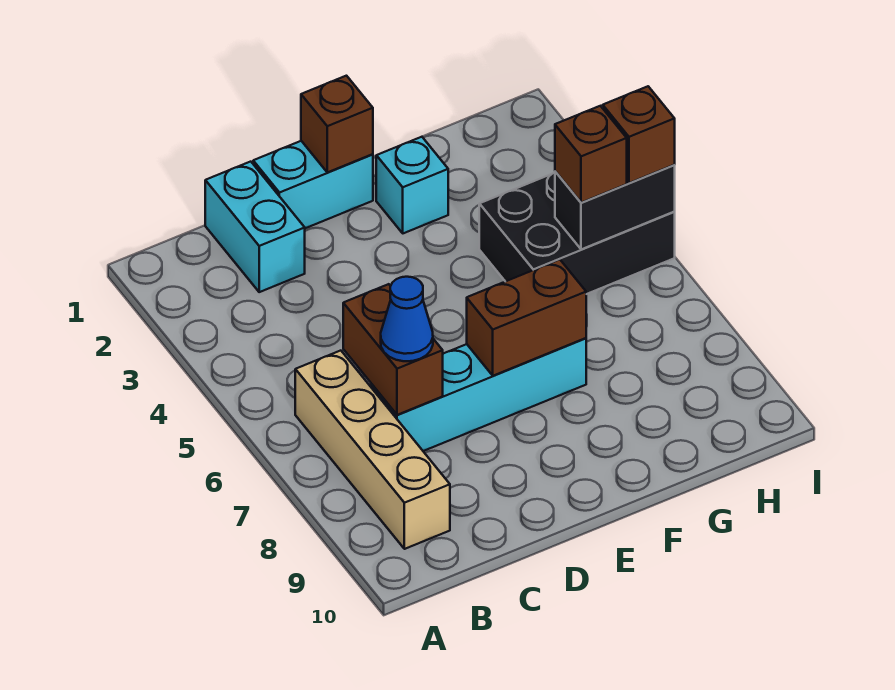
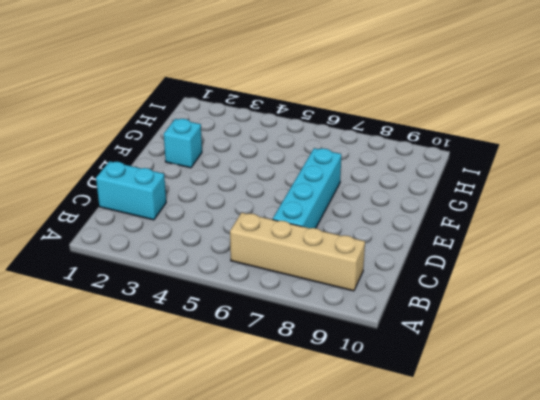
none -> cyan brick D1:E1 level 1
none -> black brick G4:I5 level 1
none -> brown brick C6:C7 level 2

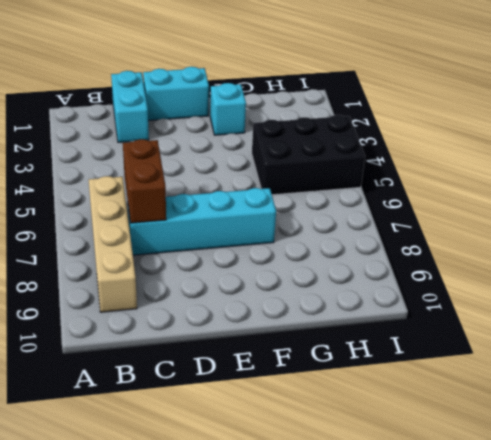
none -> brown brick E1 level 2
none -> brown brick E7:F7 level 2
none -> black brick H5:I5 level 2

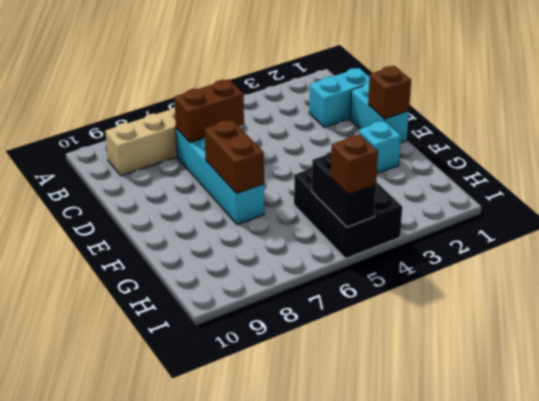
none -> blue cone C7 level 3
none -> brown brick H5 level 3

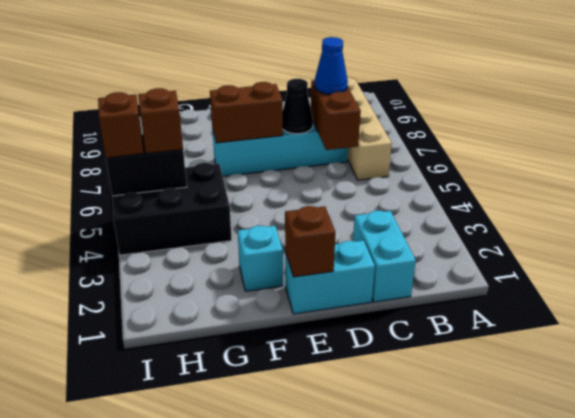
black cone D7 level 2 -> none

